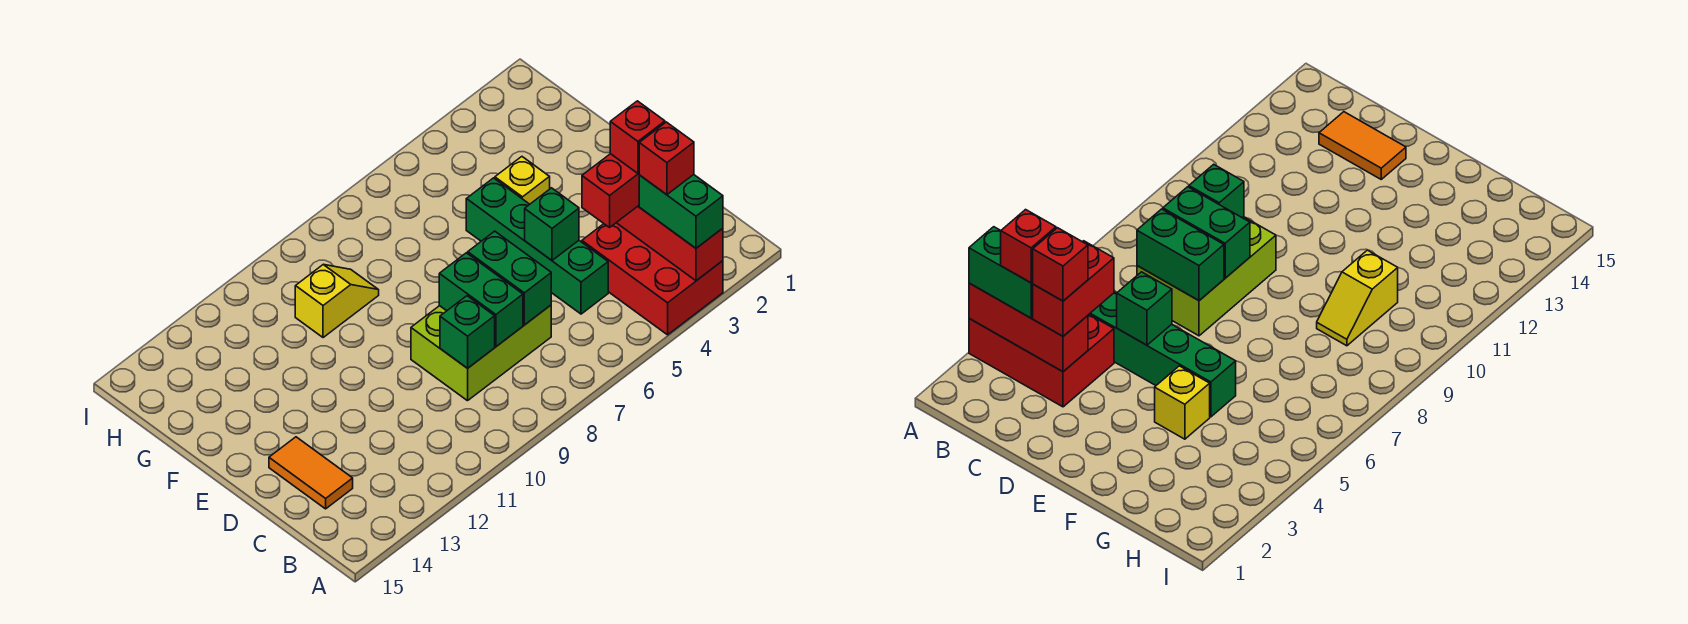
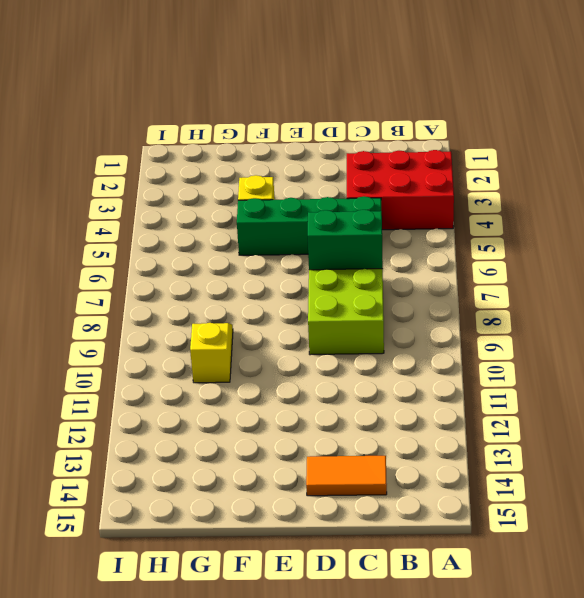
none -> red brick A3:C3 level 2
none -> green brick C8:D8 level 2
none -> green brick C9 level 2

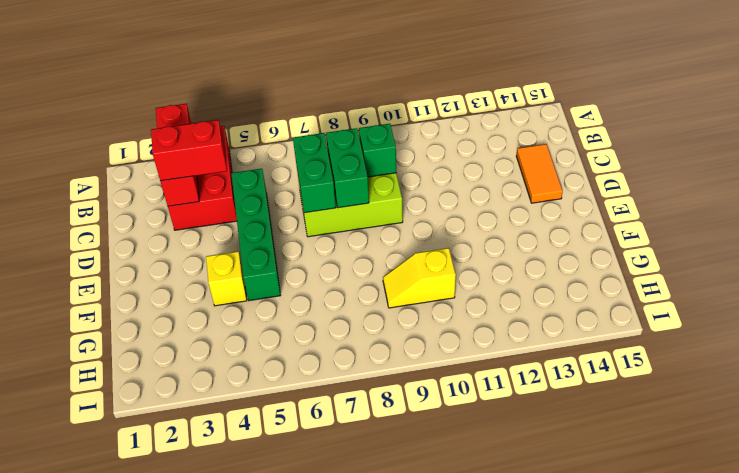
none -> green brick D5 level 2
none -> green brick A3:B3 level 3
none -> red brick B3 level 4

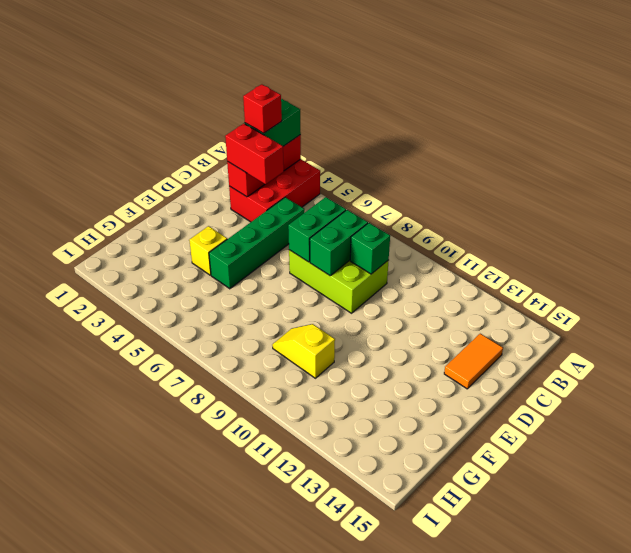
none -> green brick D5 level 2
none -> red brick C3 level 4

